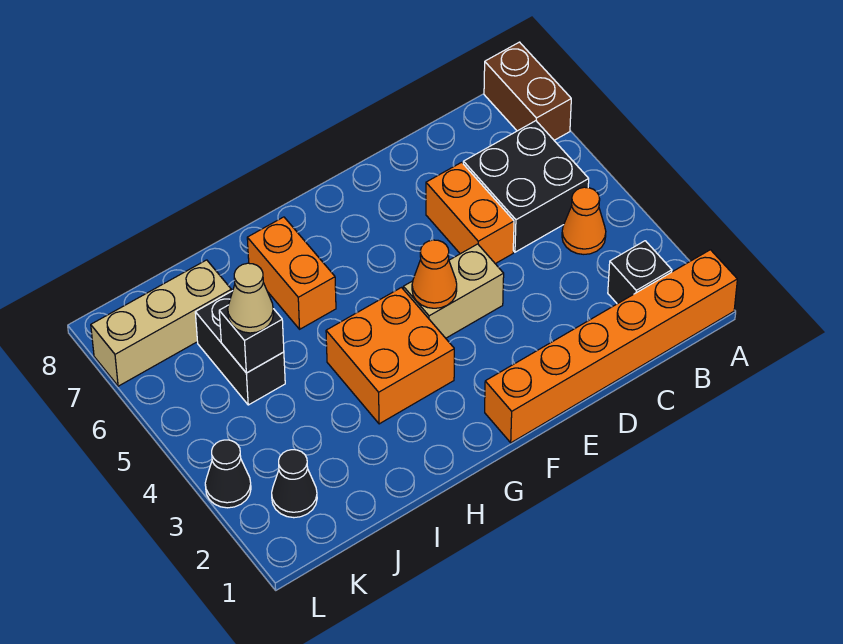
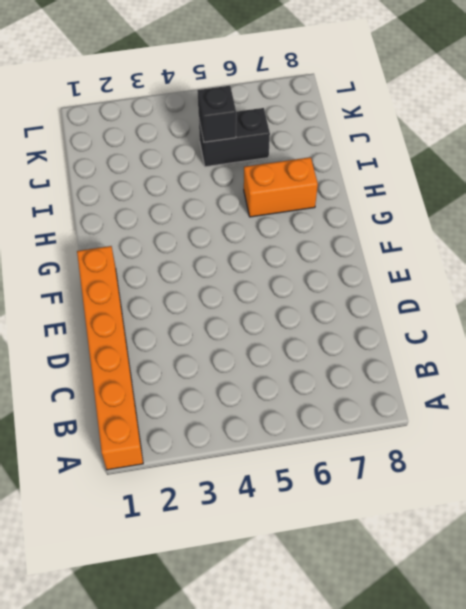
none -> brown brick A7:A8 level 1
none -> black brick B2 level 1
none -> orange cone B4 level 1

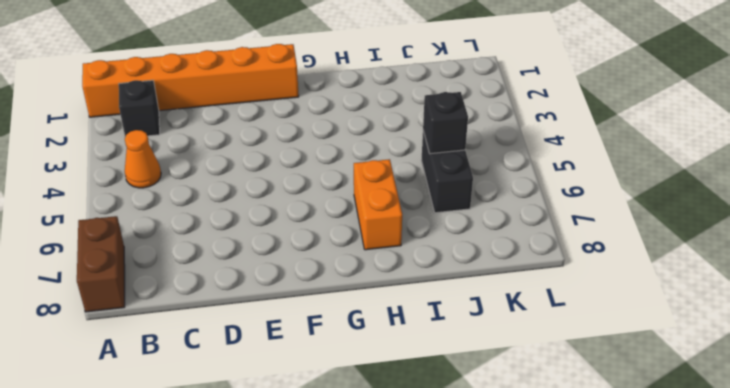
none -> black brick B5:C6 level 1
none -> orange brick D5:D6 level 1
none -> tan brick E4:F4 level 1

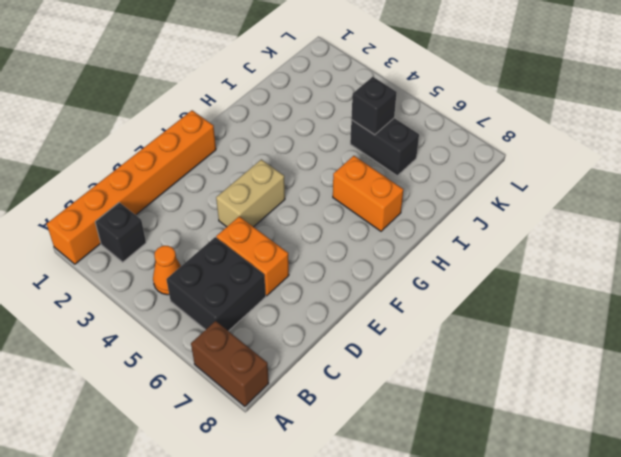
none -> orange brick G3:H4 level 1
none -> tan brick J7:L7 level 1
none -> black cone K2 level 1

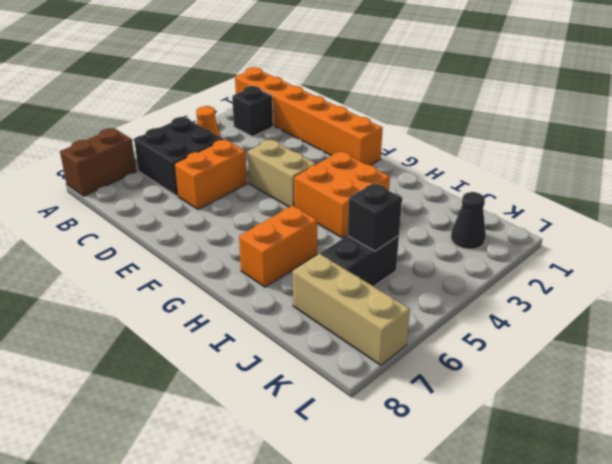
none -> black cone L3 level 1
none -> orange cone F4 level 2
none -> tan cone J5 level 3

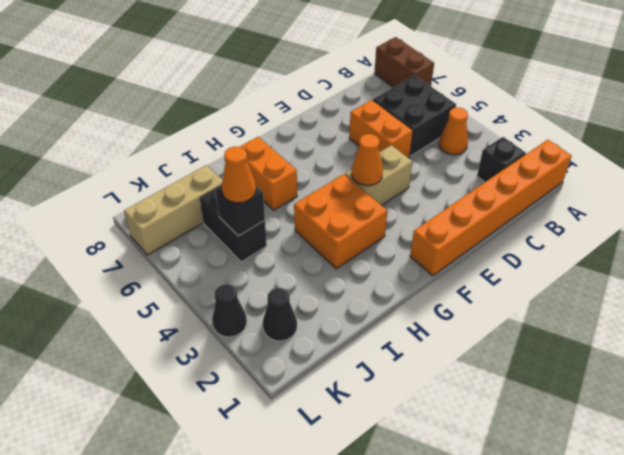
orange cone J5 level 3 -> tan cone J5 level 3

